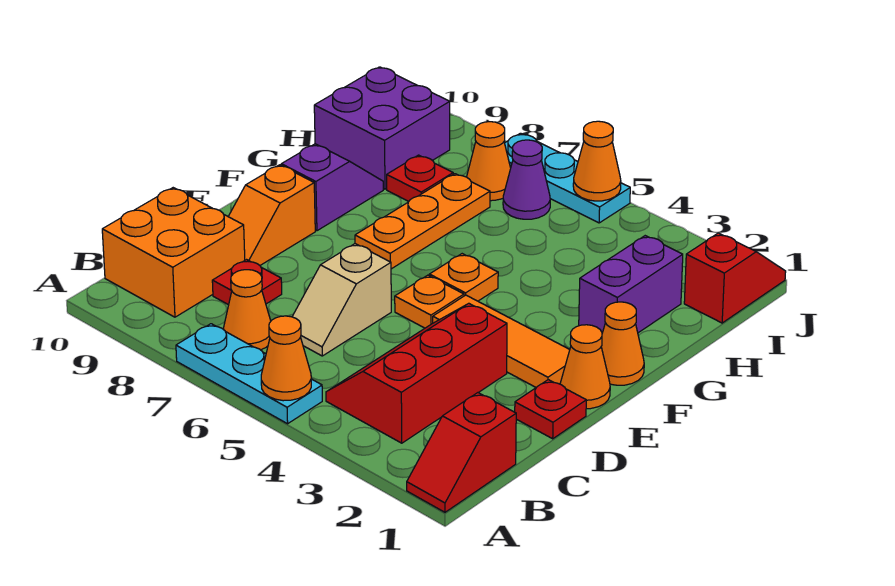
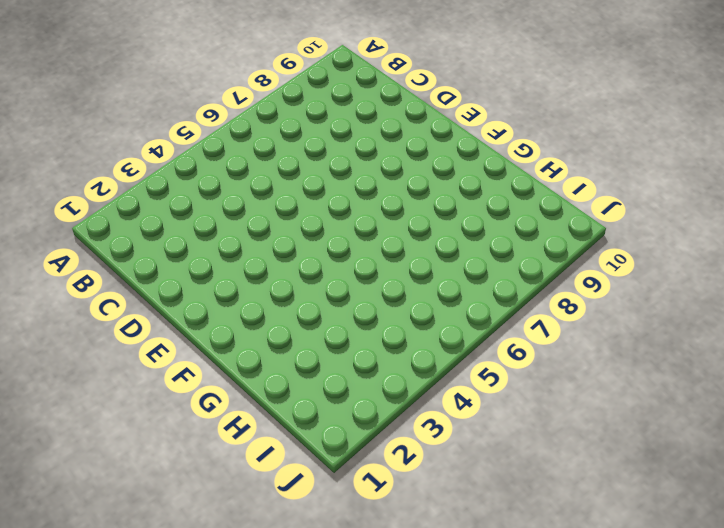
none -> red slope A1:B1 level 1 top B
none -> cyan plate A5:A7 level 1
none -> red slope B3:D4 level 1 top 3

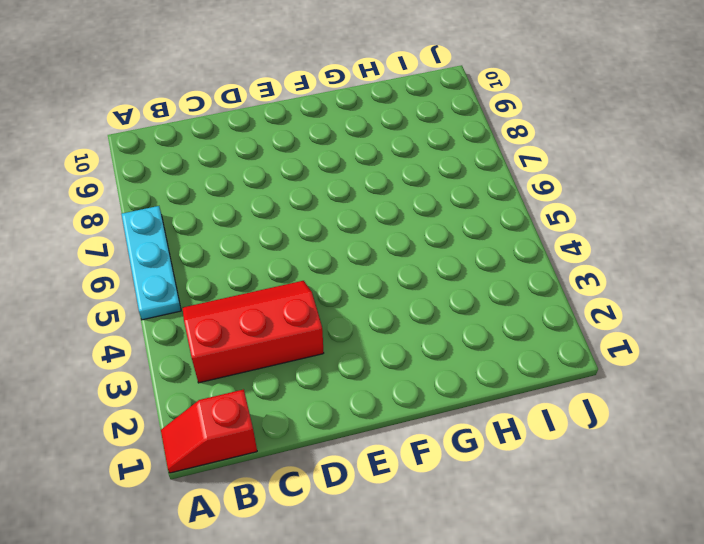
none -> orange cone B7 level 1
none -> orange brick B9:C10 level 1
none -> tan slope C6:D6 level 1 top D

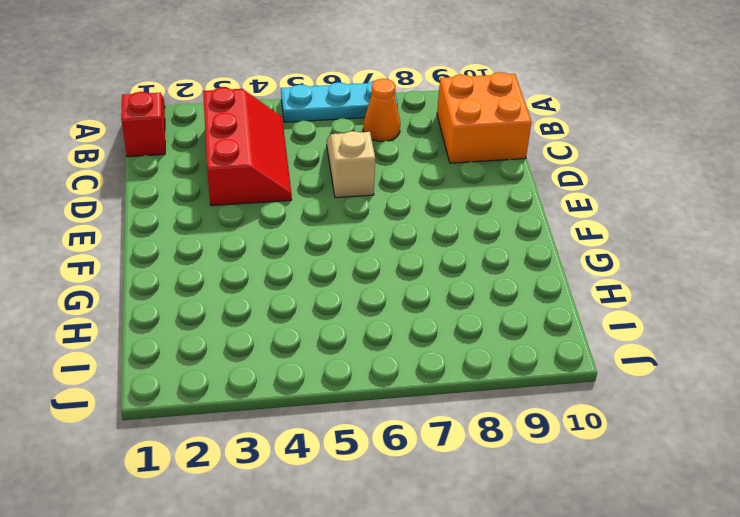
none -> red plate C8 level 1
none -> red plate D1 level 1
none -> orange slope D9:E9 level 1 top E

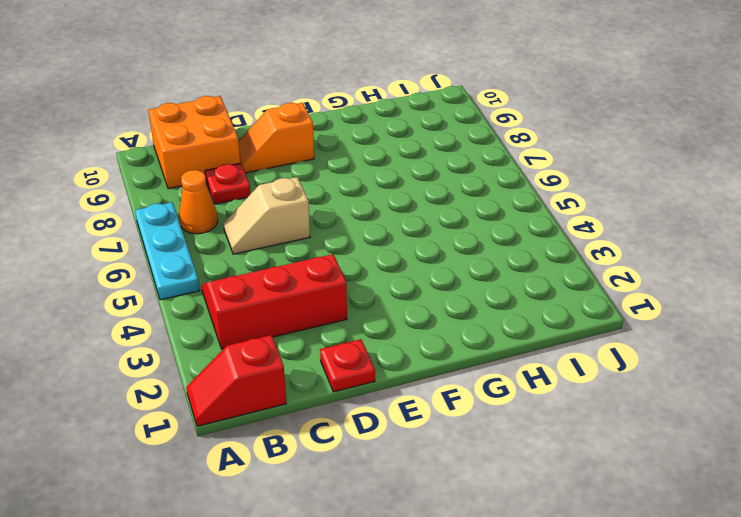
none -> orange cone E1 level 1
none -> orange tile E2:E4 level 1
none -> orange plate E5 level 1

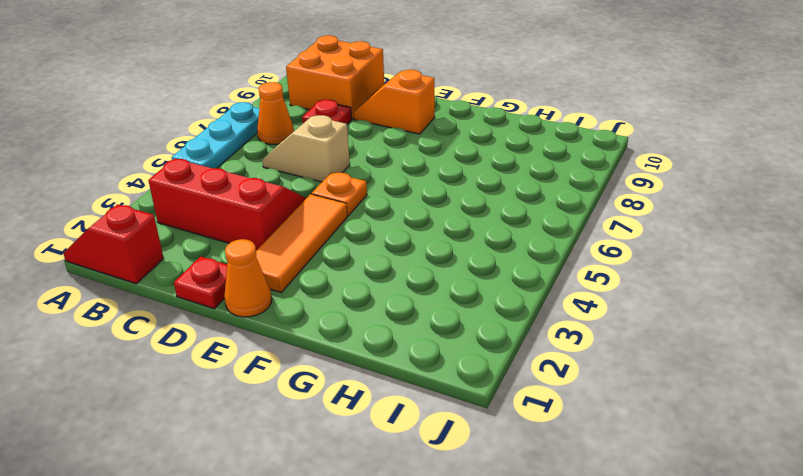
none -> orange cone F1 level 1
none -> orange plate F5 level 1
none -> orange plate F7:H7 level 1

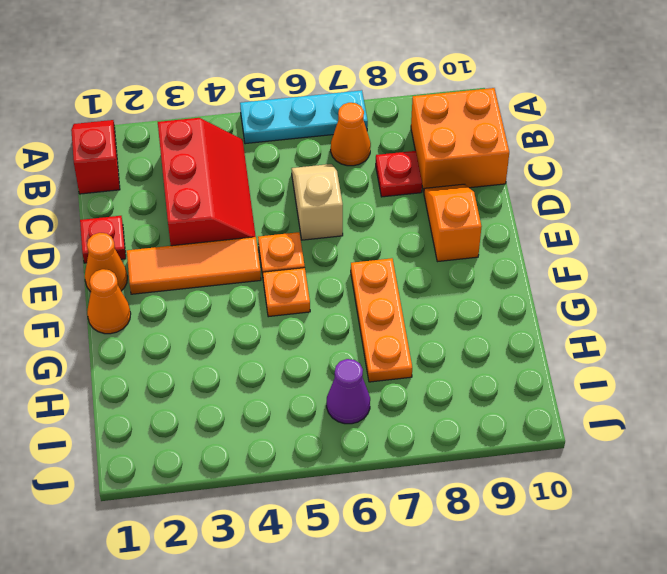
none -> purple slope F9:G9 level 1 top F
none -> purple brick G2:H2 level 1
none -> red plate H8 level 1

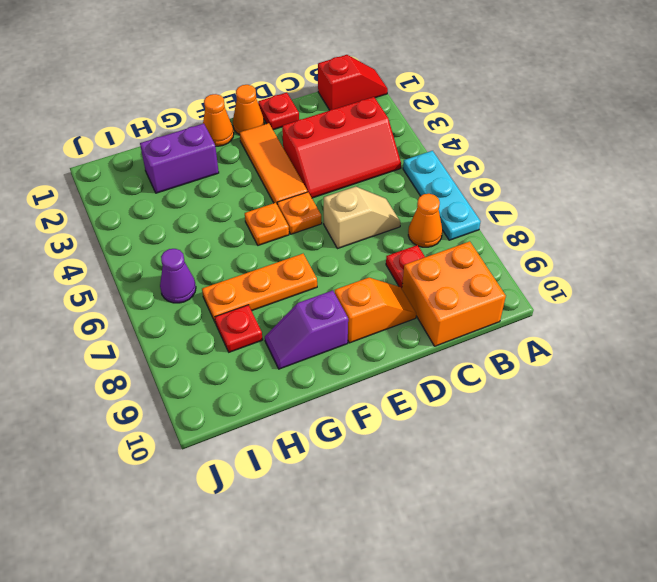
none -> purple brick H9:I10 level 1
none -> red slope I1:J1 level 1 top I
none -> orange cone I7 level 1

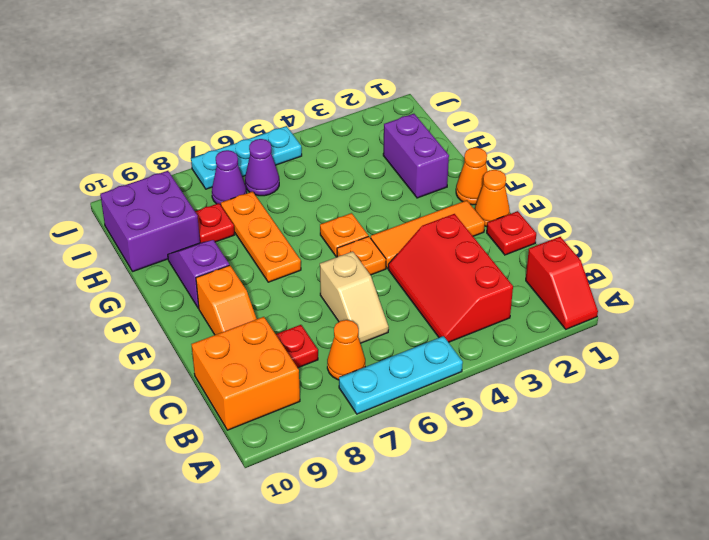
purple cone I7 level 1 -> orange cone I7 level 1
none -> red slope I1:J1 level 1 top I
none -> orange cone A5 level 2
none -> orange cone J5 level 2

